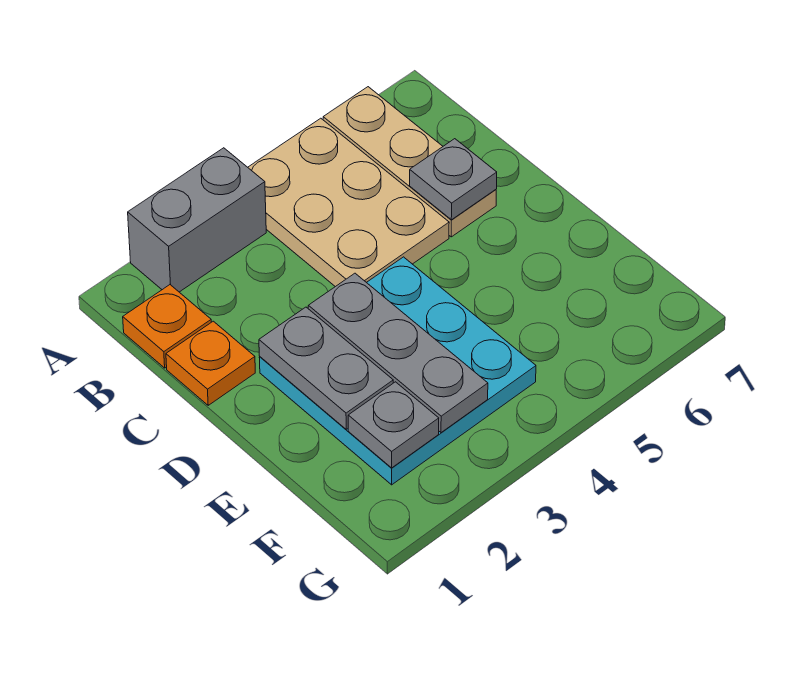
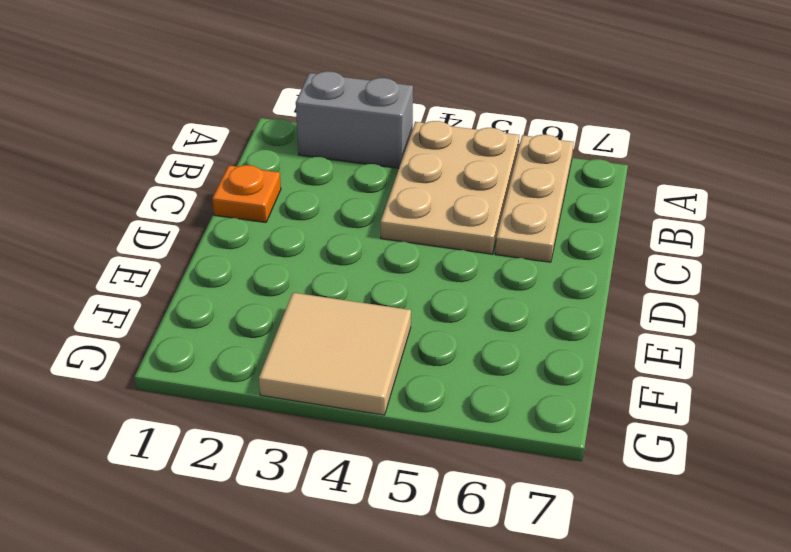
tan tile F3:G4 level 1 -> cyan plate D2:F4 level 1
none -> orange plate B1 level 1
none -> grey plate C6 level 2

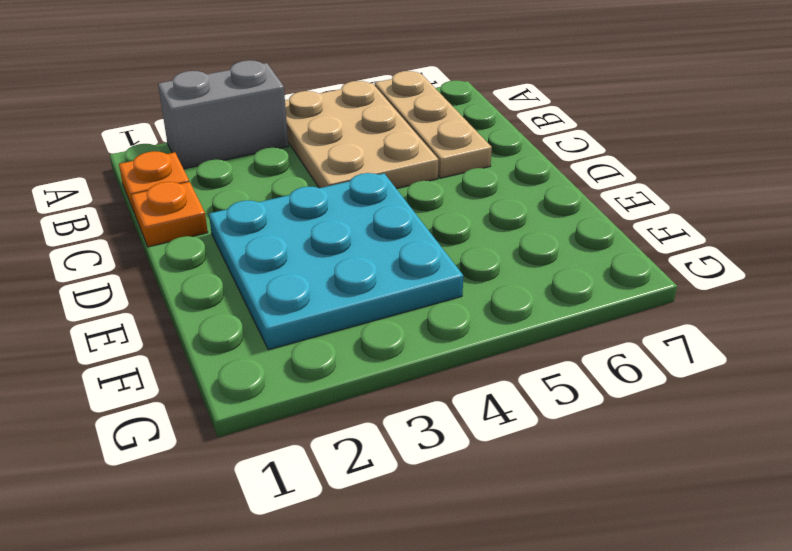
none -> grey plate C6 level 2
none -> grey plate D2:E2 level 2

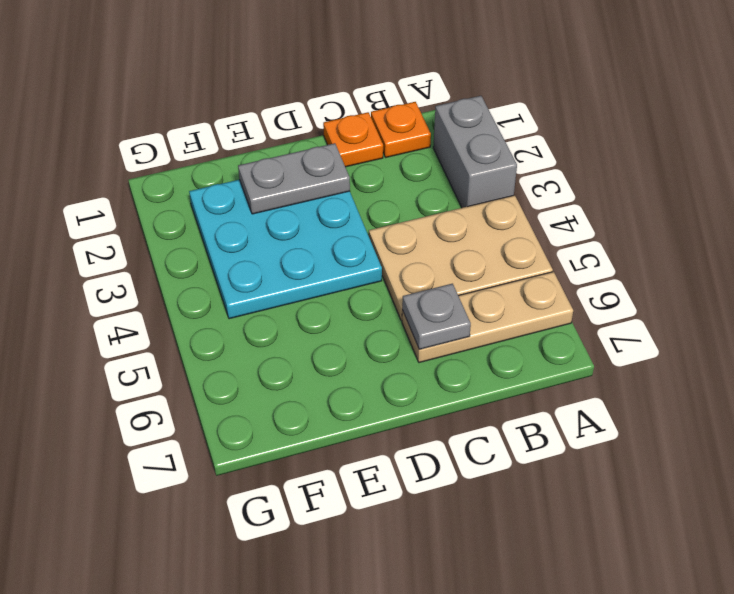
none -> grey plate D3:F3 level 2
none -> grey plate F2 level 2

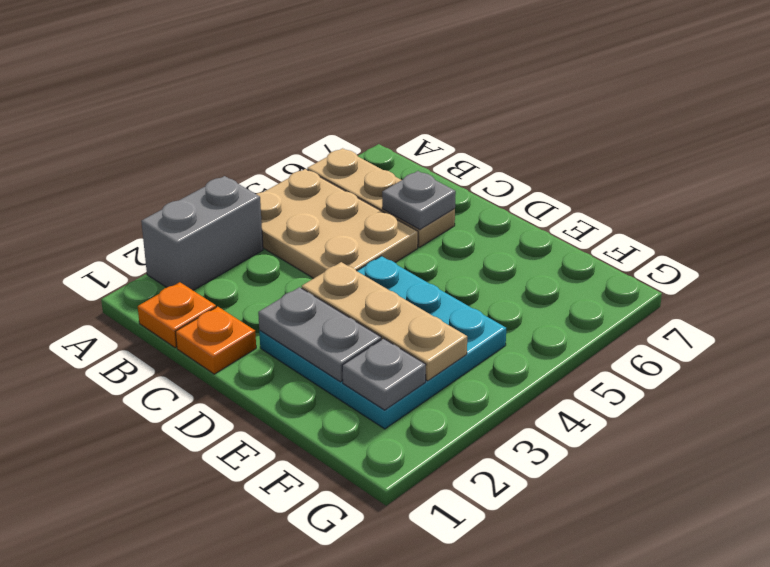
tan plate D3:F3 level 2 -> grey plate D3:F3 level 2

